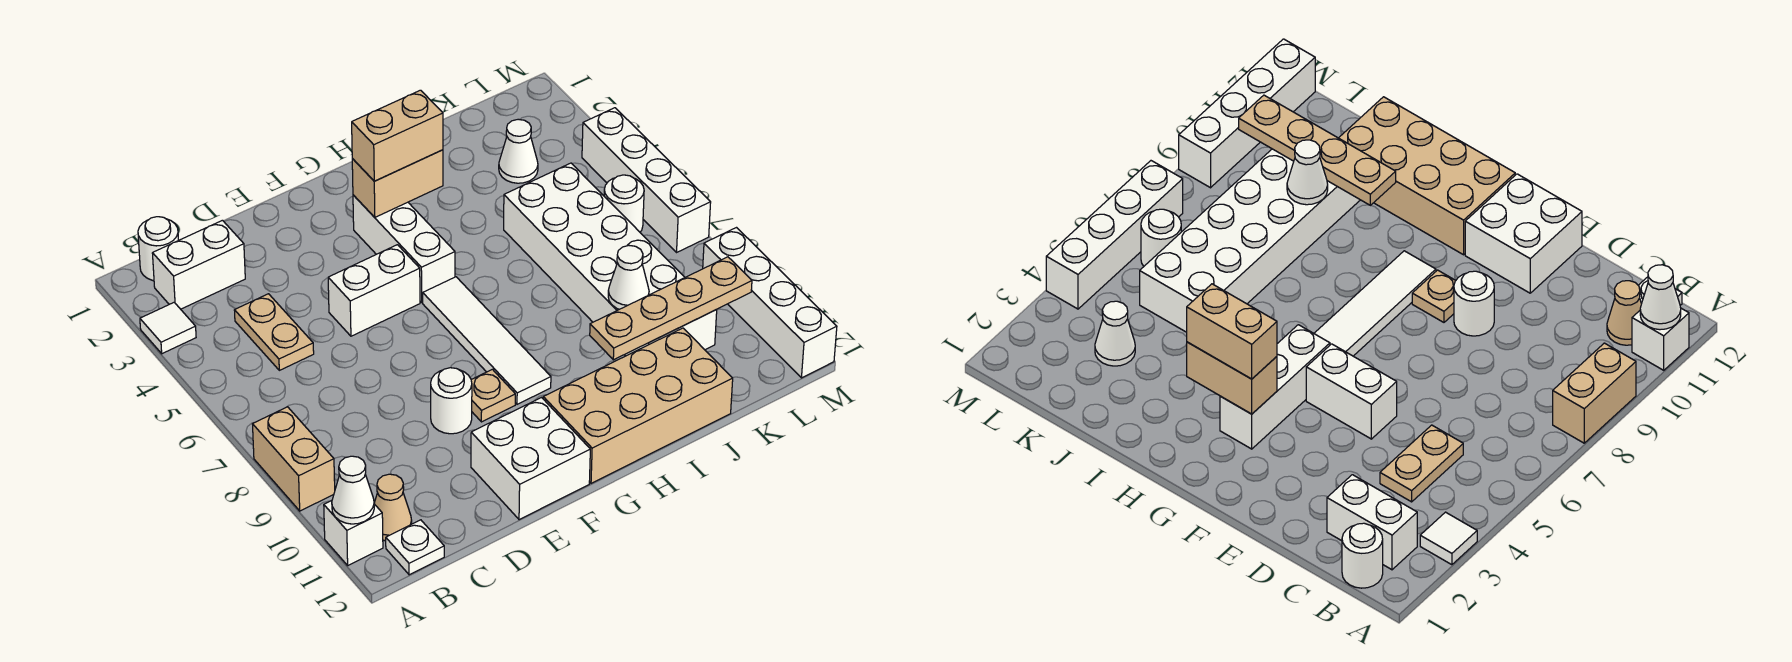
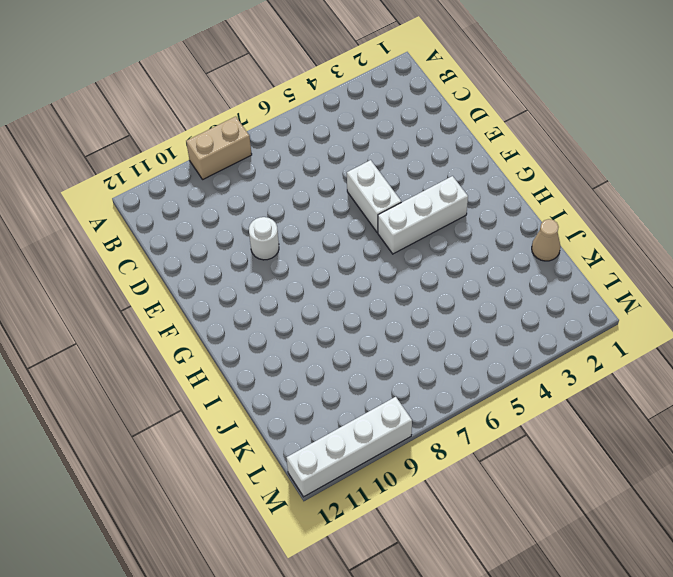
tan cone J1 level 1 -> tan cone B11 level 1
none -> white tile A3 level 1
none -> white brick A11 level 1
none -> white round brick B1 level 1

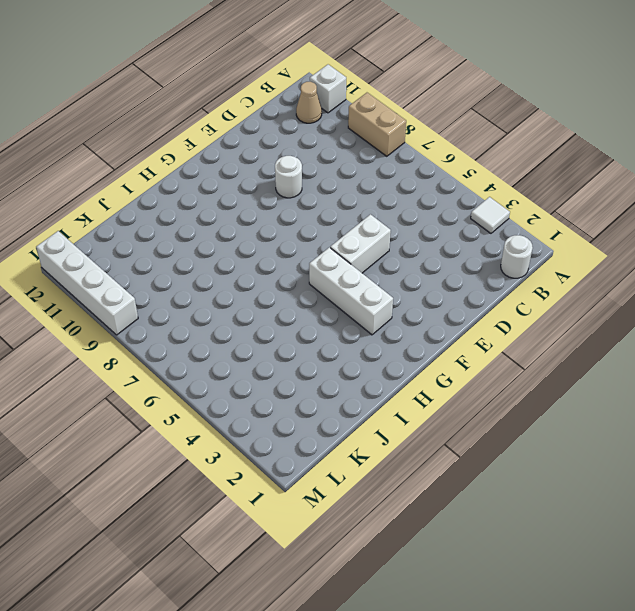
none -> white brick B2:C2 level 1
none -> white plate B12 level 1
none -> tan plate C4:C5 level 1

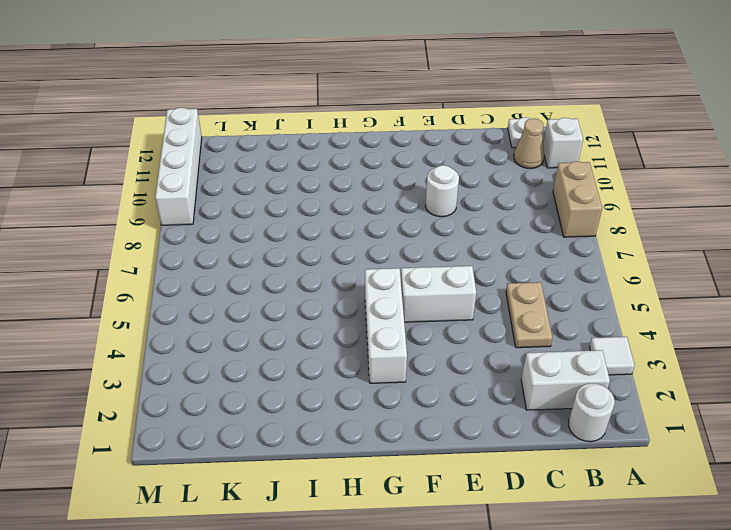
none -> white brick E11:F12 level 1
none -> tan plate F9 level 1
none -> white tile G6:G9 level 1

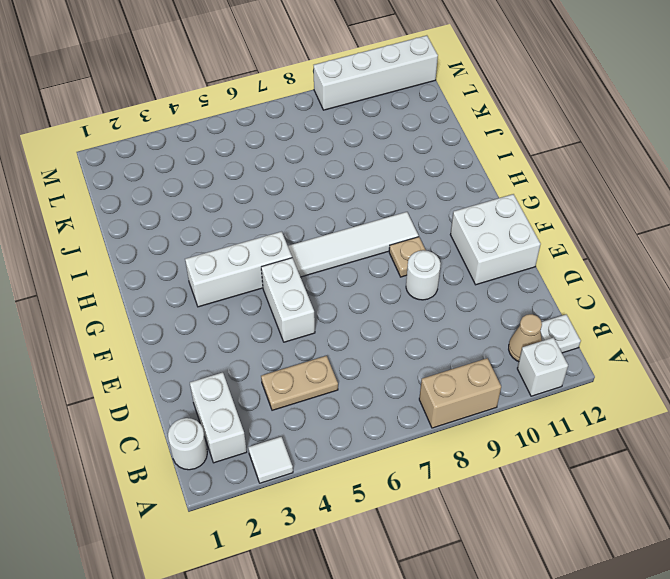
none -> tan brick G11:J12 level 1
none -> white brick J5:K10 level 1
none -> white cone K3 level 1

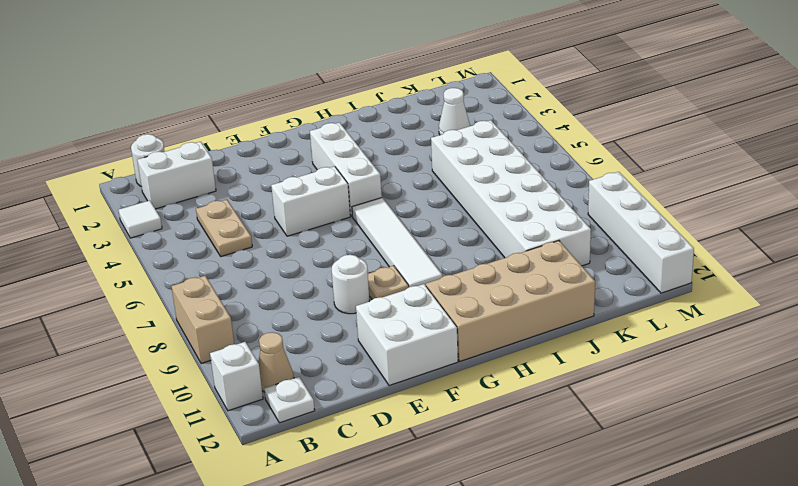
none -> white round brick L6 level 1
none -> white brick M4:M7 level 1
none -> white cone A11 level 2

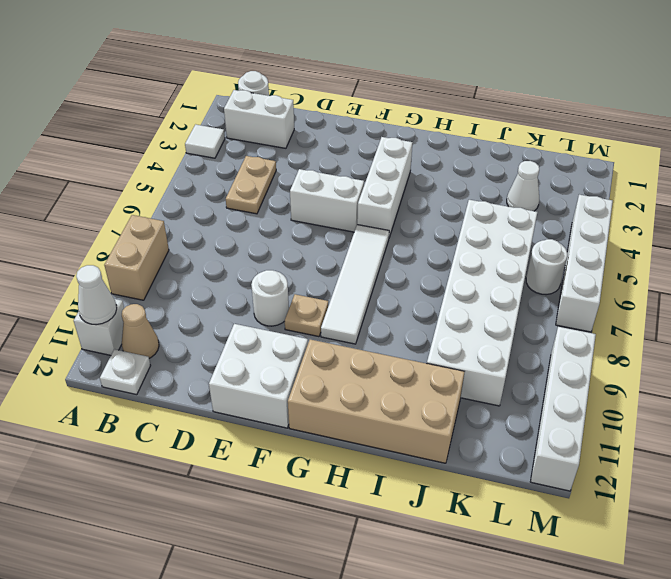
none -> tan brick G3:H3 level 2
none -> tan plate I10:L10 level 2
none -> white cone J9 level 2

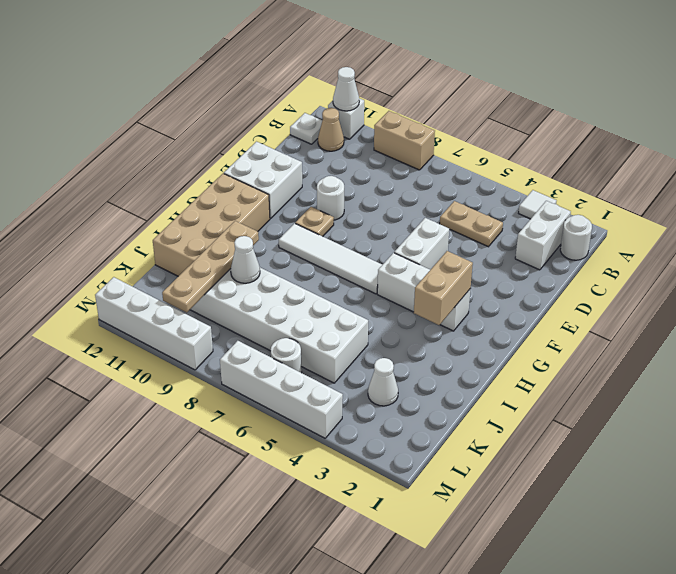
none -> tan brick G3:H3 level 3

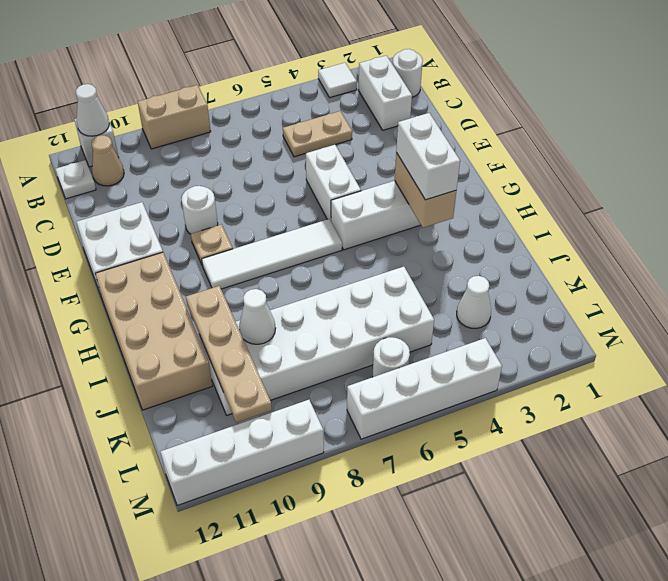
white brick G3:H3 level 3 -> tan brick G3:H3 level 3

